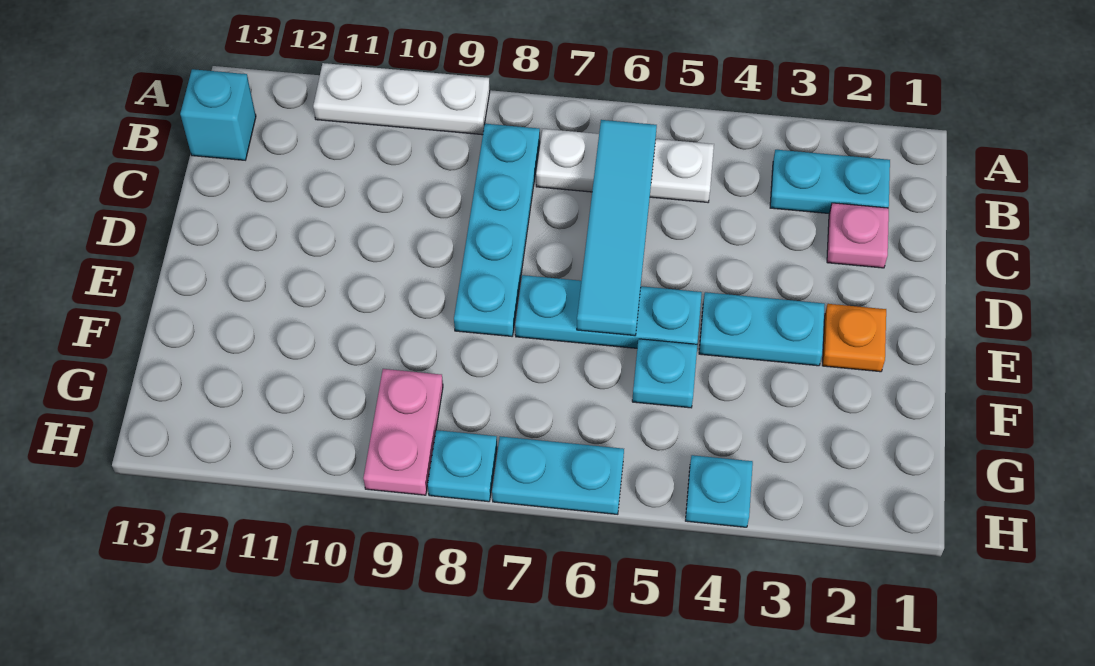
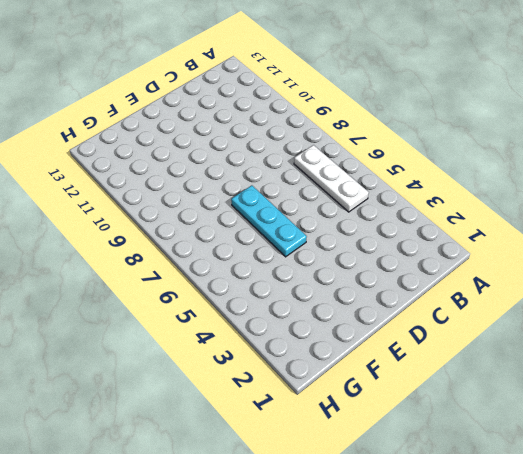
none -> white plate A9:A11 level 1
none -> cyan plate B2:B3 level 1
none -> cyan plate B8:E8 level 1

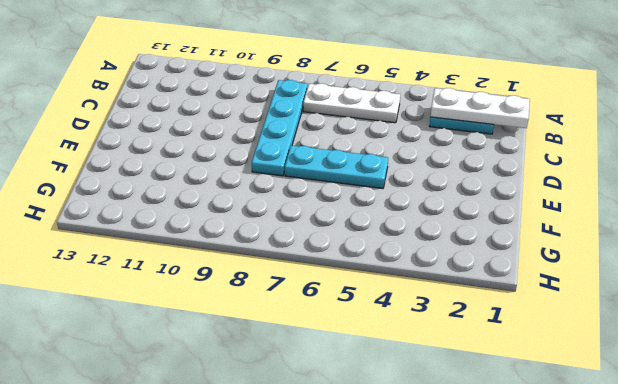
white plate B1:B3 level 2 -> white plate A9:A11 level 1
none -> cyan brick B13 level 1
none -> pink plate C2 level 1
none -> orange plate E2 level 1

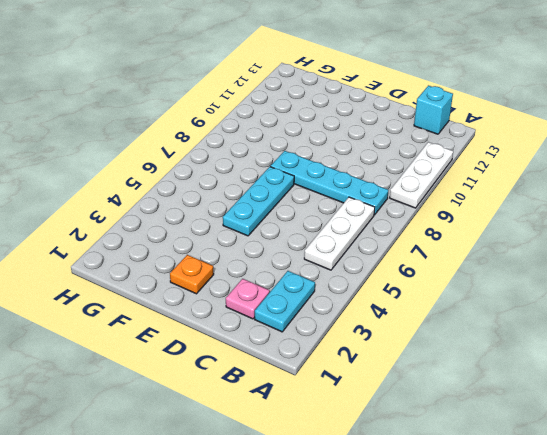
none -> cyan plate E3:E4 level 1
none -> cyan plate F5 level 1
none -> pink plate G9:H9 level 1

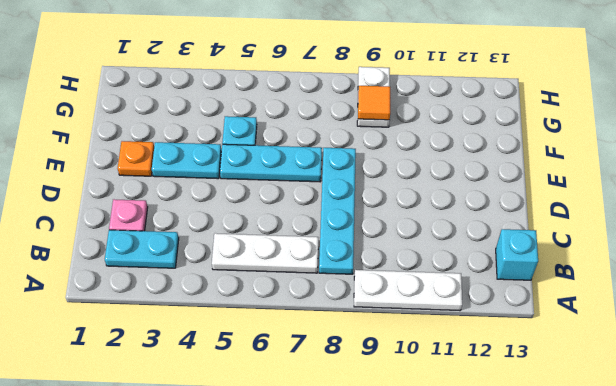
white plate G9:H9 level 1 -> pink plate G9:H9 level 1
orange tile G9 level 2 -> none
none -> cyan plate H4 level 1
none -> cyan plate H6:H7 level 1
none -> cyan plate H8 level 1

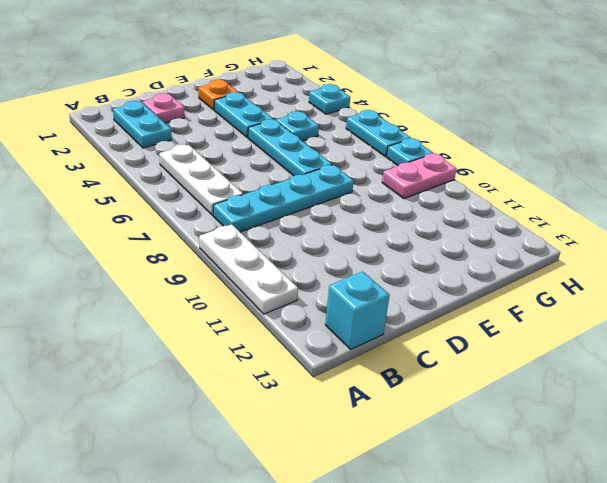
none -> cyan tile B6:E6 level 2

